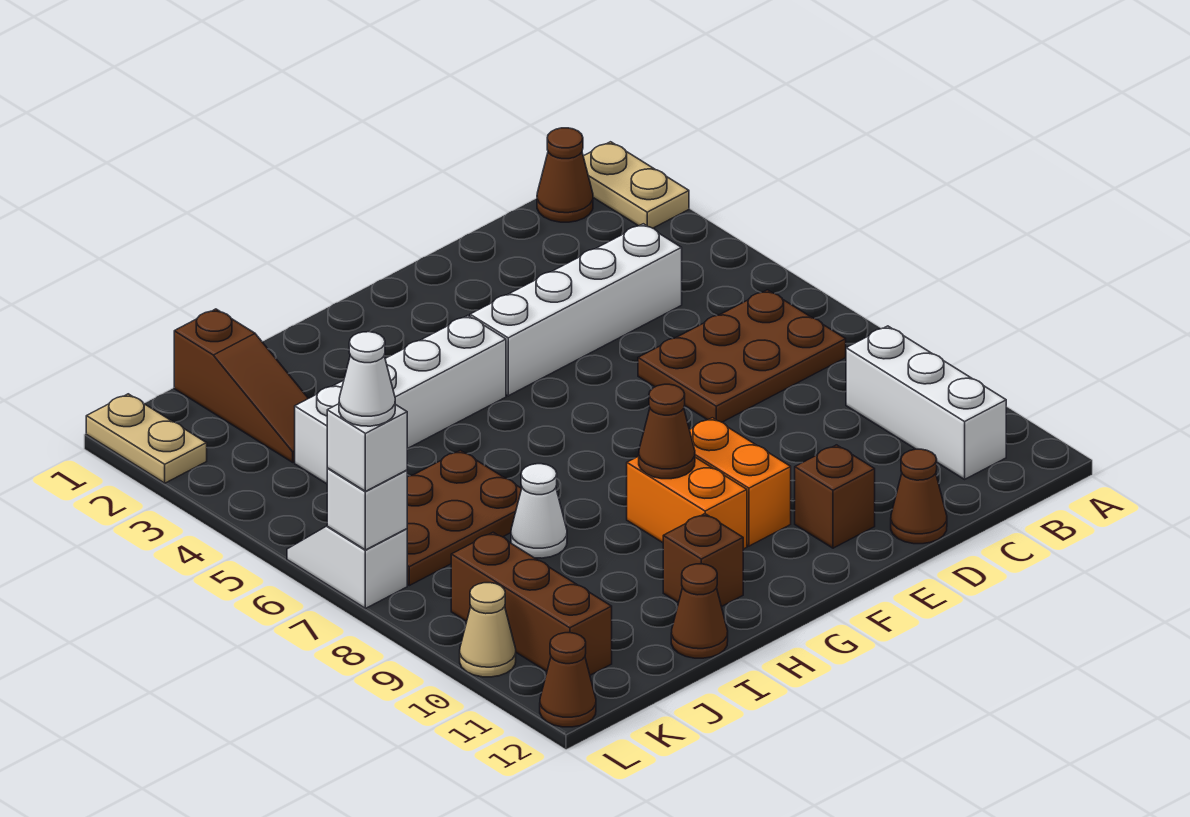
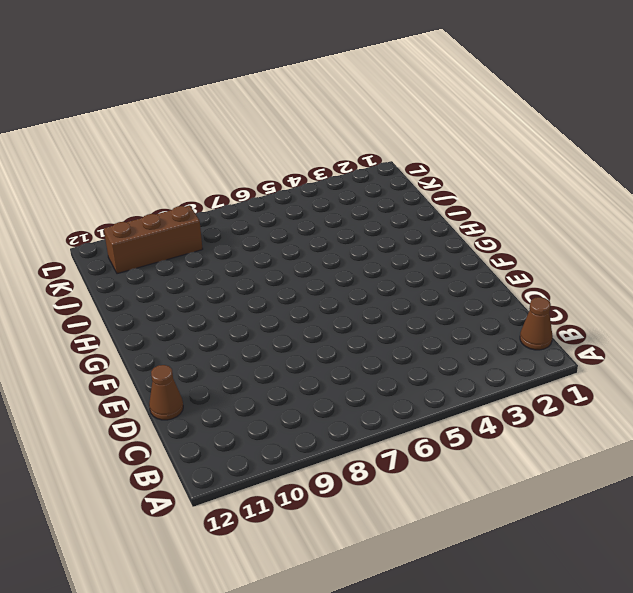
none -> tan plate A1:A2 level 1
none -> brown plate B6:D7 level 1
none -> white brick B9:B11 level 1

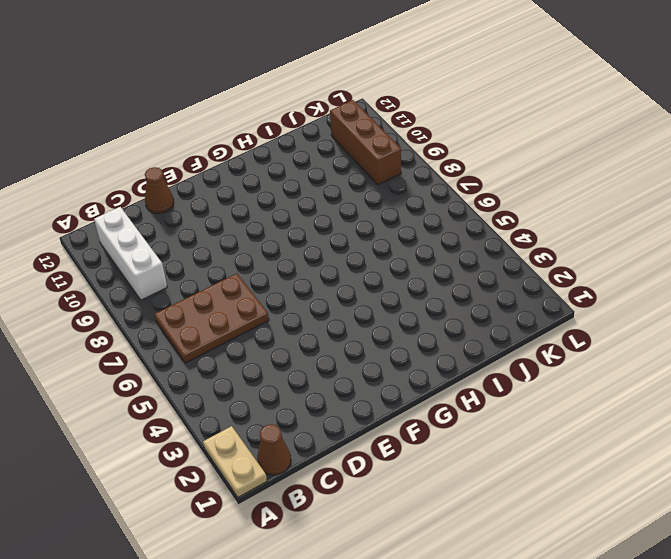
none -> white brick C4:F4 level 1
none -> brown brick E11 level 1
none -> orange brick F9:F10 level 1

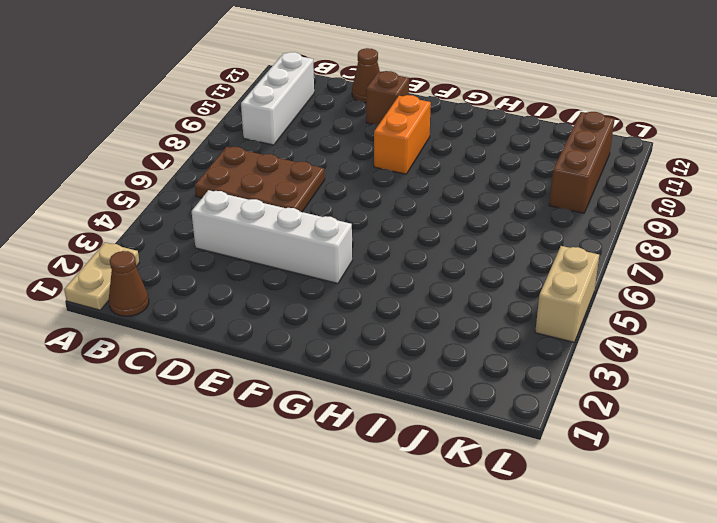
tan brick L4:L5 level 1 -> none
none -> white brick G4:J4 level 1
none -> orange brick G9:G10 level 1
none -> brown brick H11 level 1

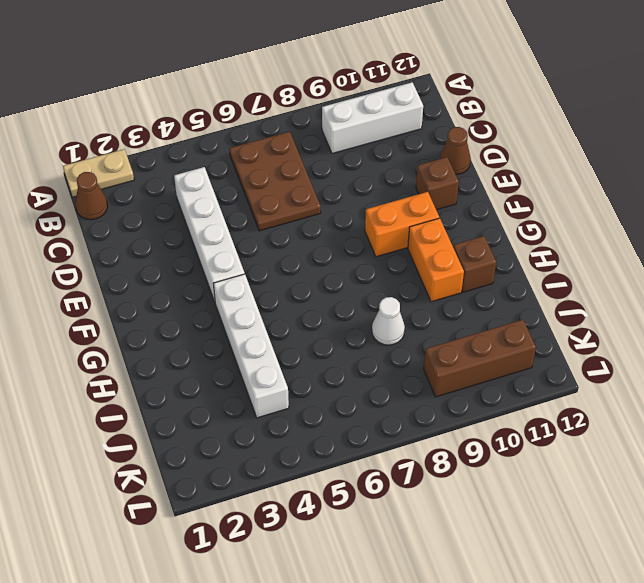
orange brick G10:H10 level 1 -> orange brick G9:G10 level 1
none -> brown plate I6:K7 level 1
none -> brown cone I12 level 1
none -> brown slope J1:J3 level 1 top 1

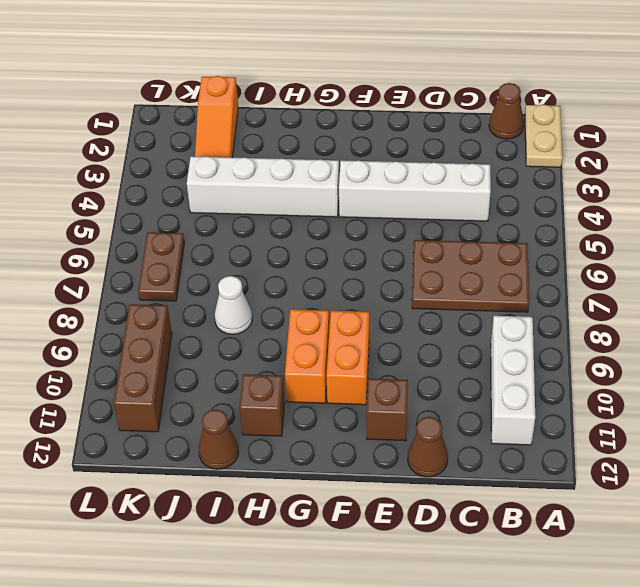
orange slope J1:J3 level 1 top 1 -> brown slope J1:J3 level 1 top 1
brown plate K6:K7 level 1 -> brown plate I6:K7 level 1
none -> tan plate L1:L2 level 1
none -> white slope L6:L7 level 1 top 7
none -> tan cone L10 level 1

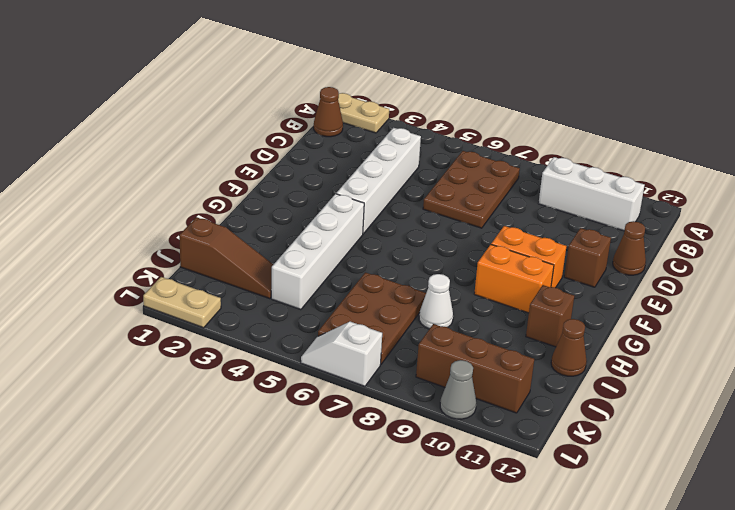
grey cone L10 level 1 -> tan cone L10 level 1
none -> brown cone L12 level 1
none -> brown cone G9 level 2
none -> white brick L7 level 2

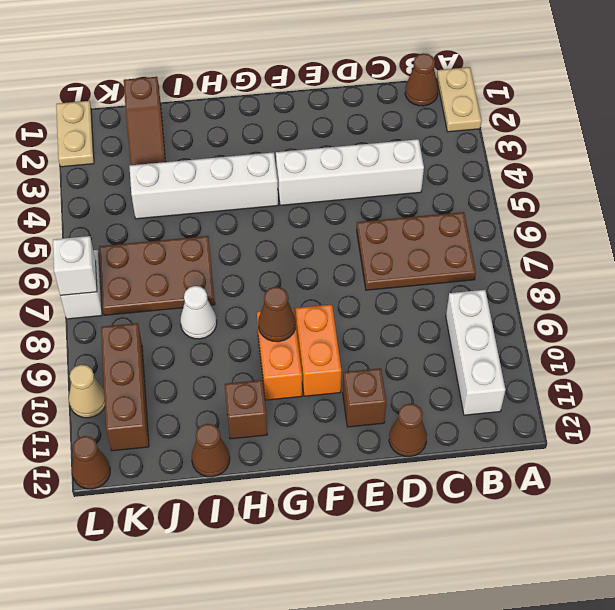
none -> white brick L7 level 3
none -> white cone L7 level 4

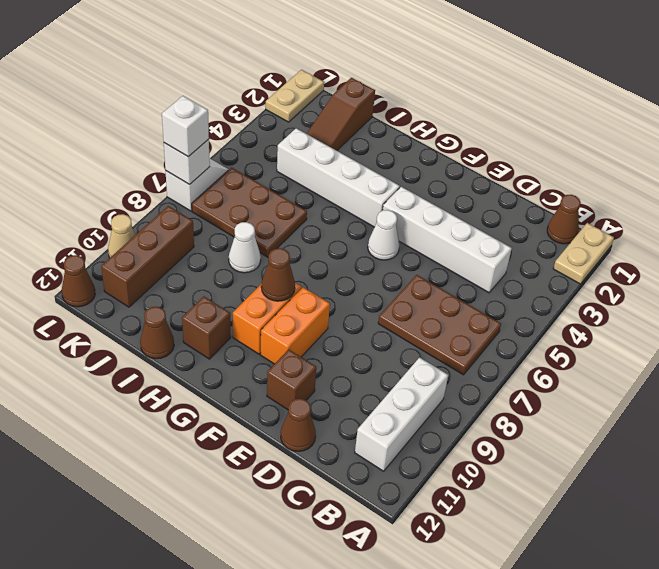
white cone F5 level 1 -> white cone L7 level 4

